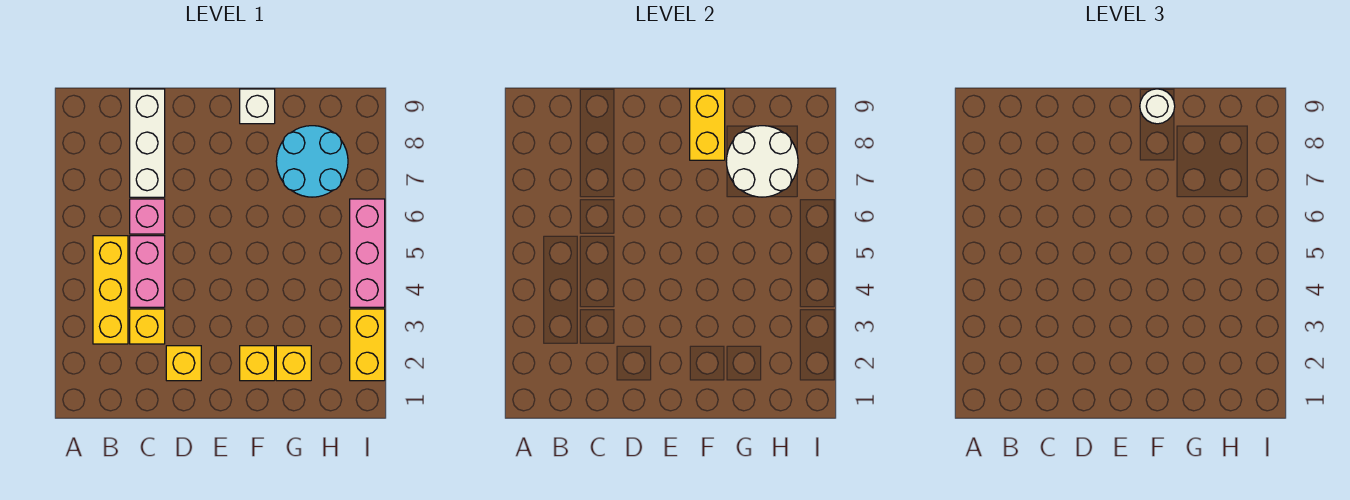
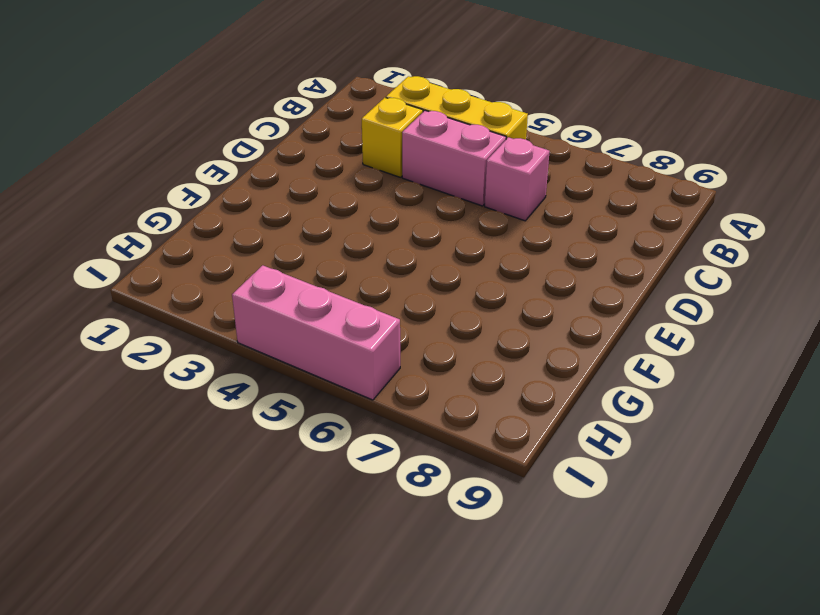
none -> white brick C7:C9 level 1
none -> yellow brick D2 level 1
none -> yellow brick F2 level 1

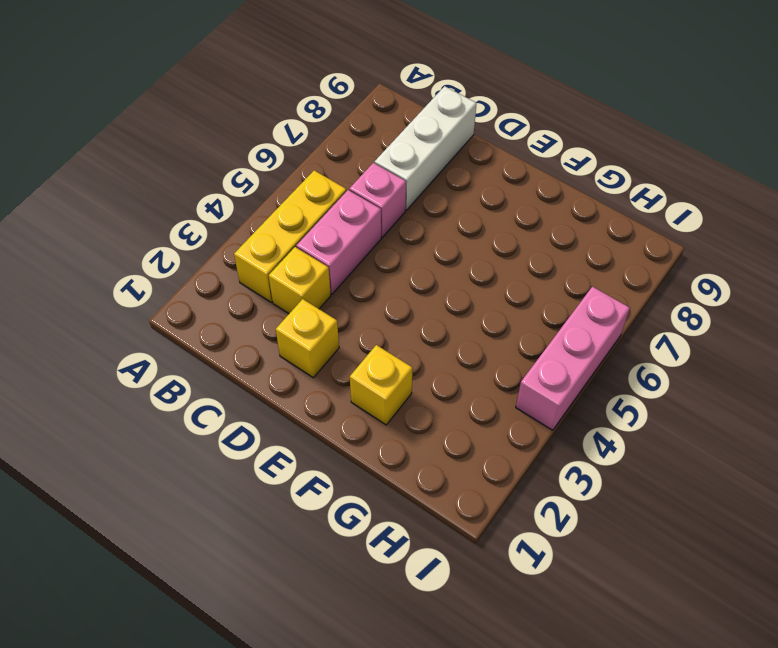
none -> white brick F9 level 1
none -> yellow brick G2 level 1
none -> cyan round brick G7:H8 level 1

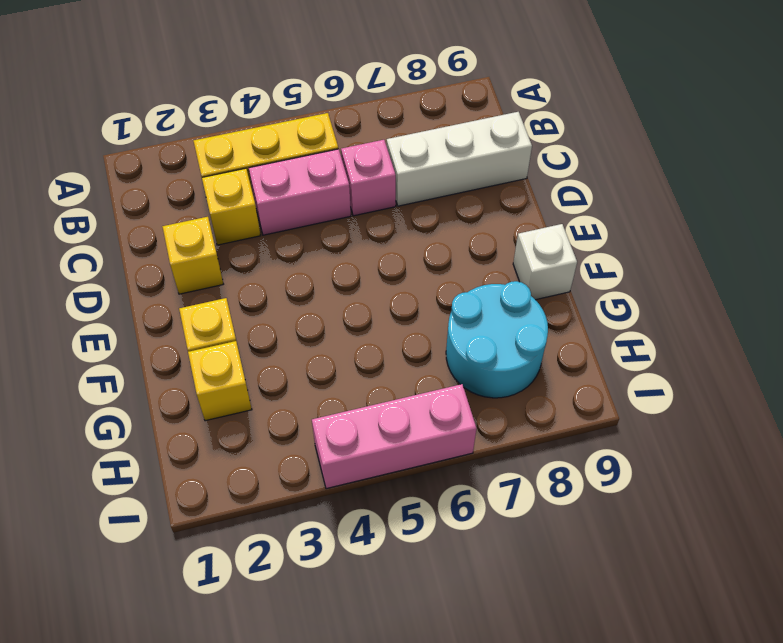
none -> yellow brick I2:I3 level 1
none -> yellow brick F8:F9 level 2
none -> white round brick G7:H8 level 2

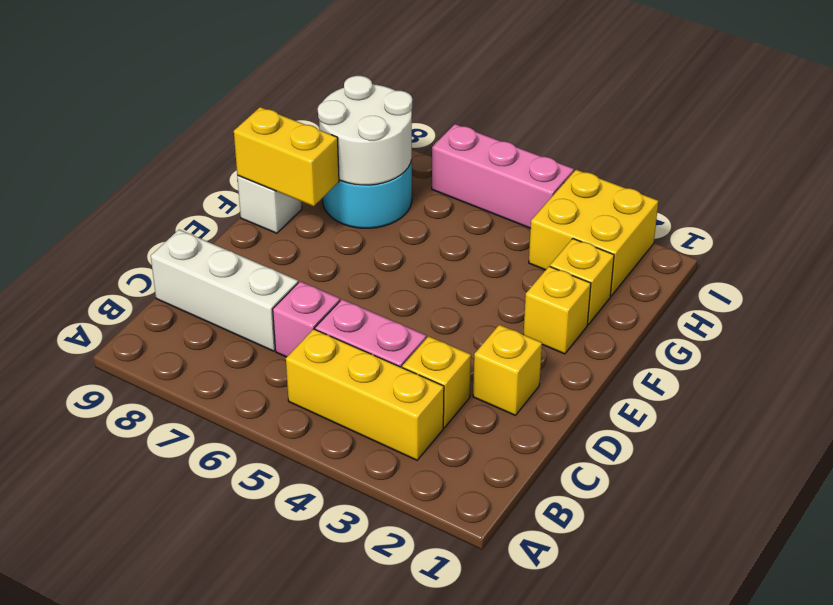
yellow brick H2:I3 level 1 -> yellow brick I2:I3 level 1
none -> white round brick F9 level 3

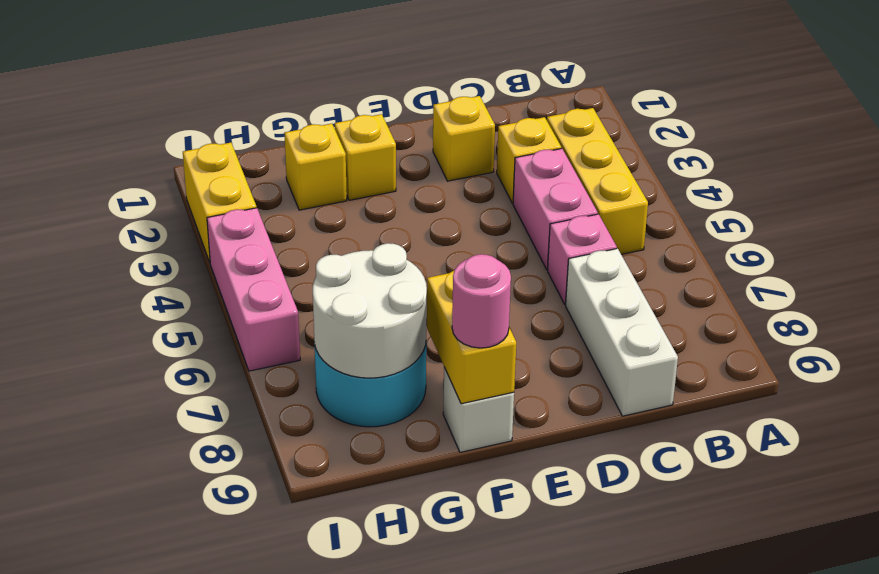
pink round brick F9 level 3 -> white round brick F9 level 3

